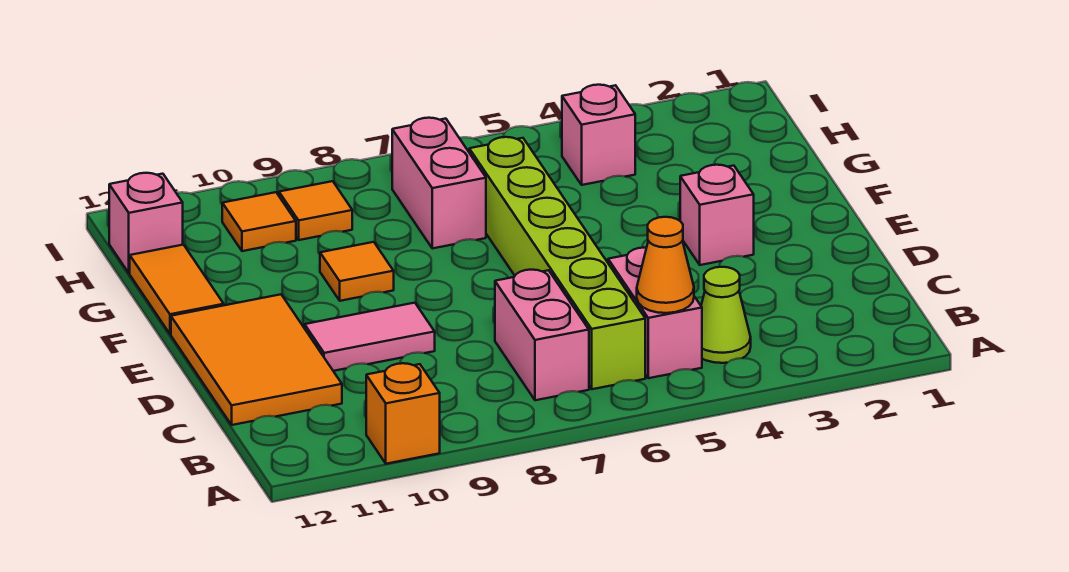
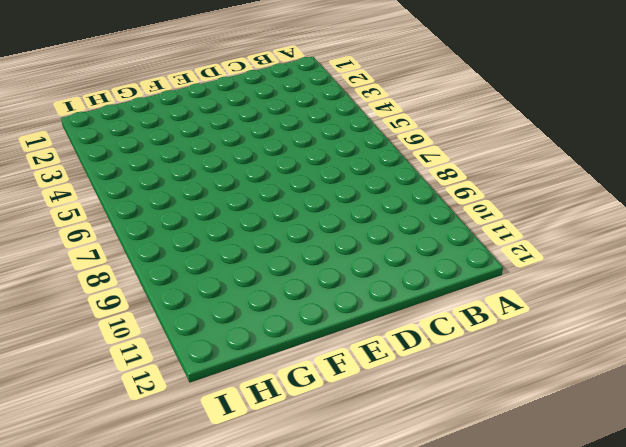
none -> orange brick A10 level 1
none -> lime cone B4 level 1
none -> pink brick B5:C5 level 1

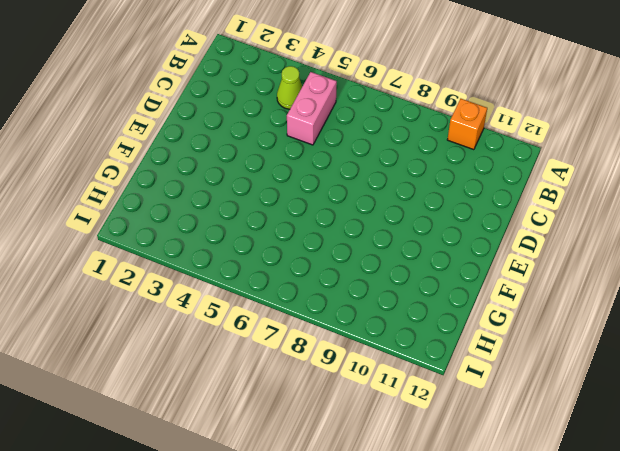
none -> lime brick B6:G6 level 1
none -> pink brick B7:C7 level 1
none -> orange tile C11:E12 level 1

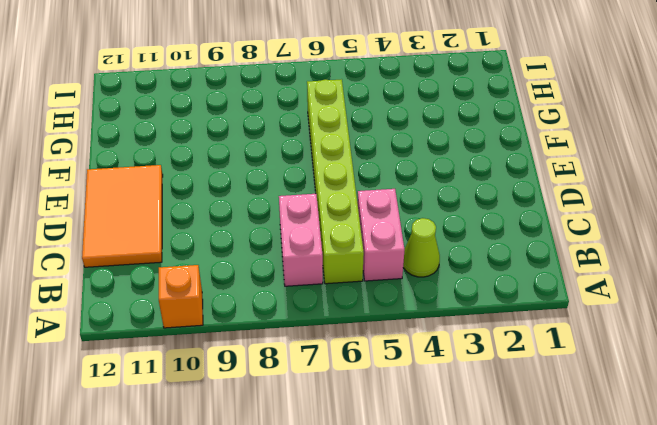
none -> pink tile D9:D10 level 1
none -> pink brick E3 level 1
none -> orange tile F9 level 1

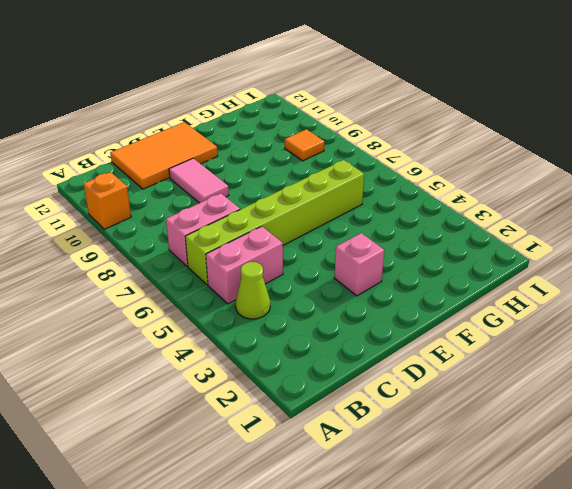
none -> orange tile F9 level 1
none -> orange tile F12:G12 level 1
none -> pink brick G7:H7 level 1

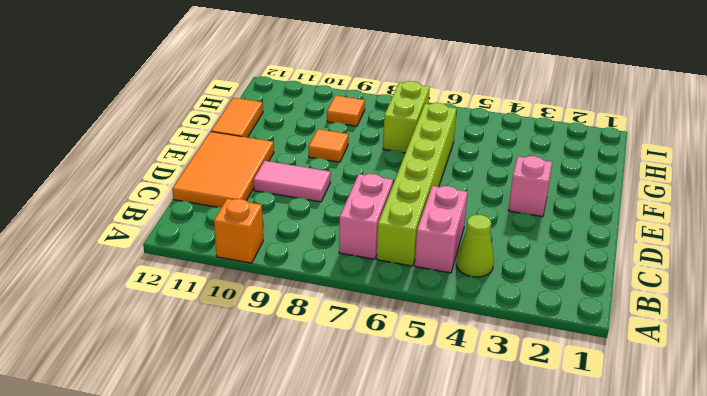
lime brick G7:H7 level 1 -> pink brick G7:H7 level 1
none -> pink brick H4 level 1
none -> orange tile H10 level 1
none -> pink brick H12 level 1

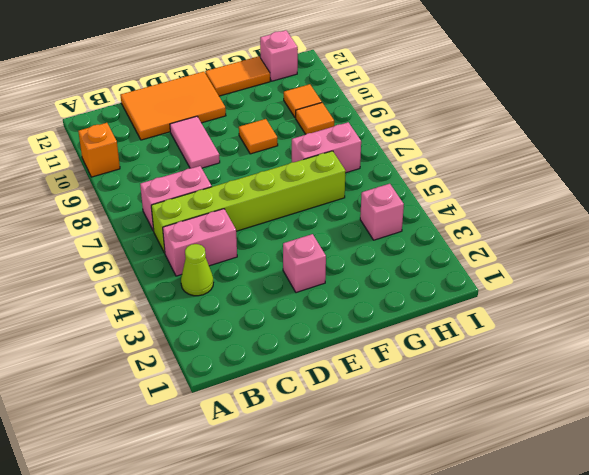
none -> orange cone B5 level 2

